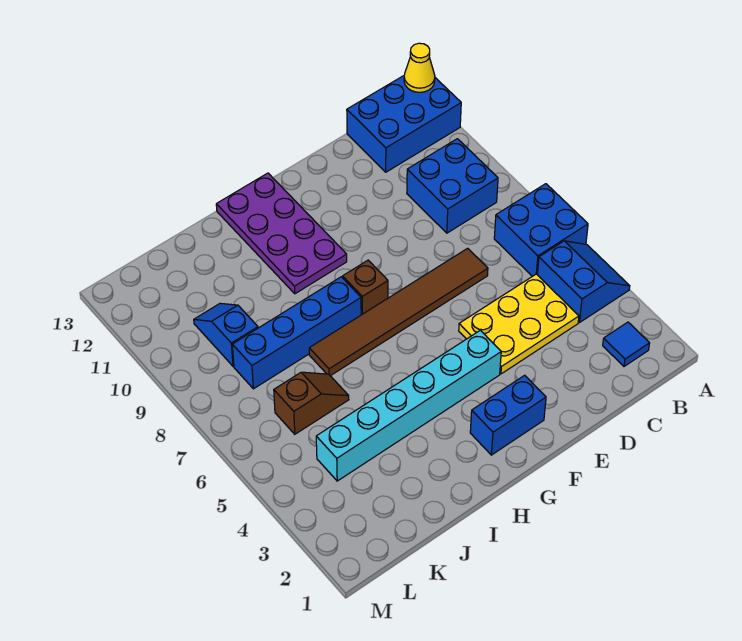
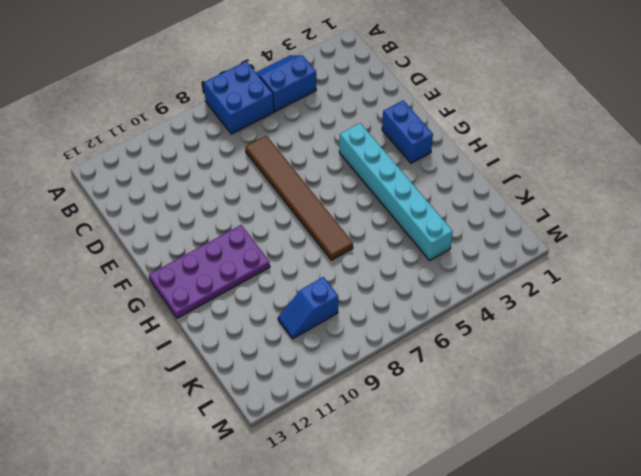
none -> blue brick A12:C13 level 1
none -> blue tile B2 level 1
none -> blue brick B9:C10 level 1

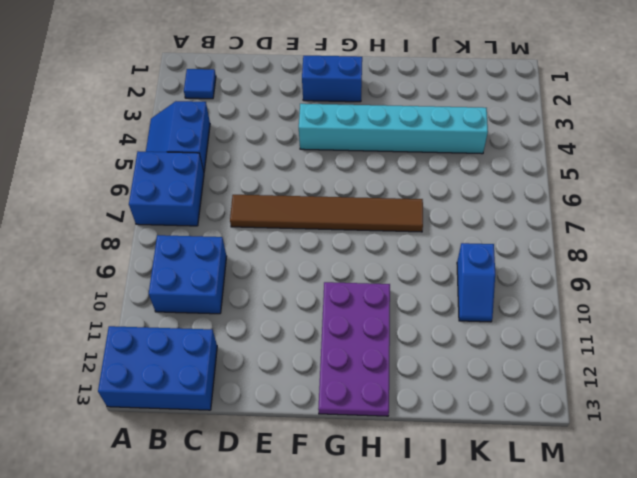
none -> yellow plate C4:E5 level 1
none -> brown brick G8 level 1
none -> blue brick H8:K8 level 1

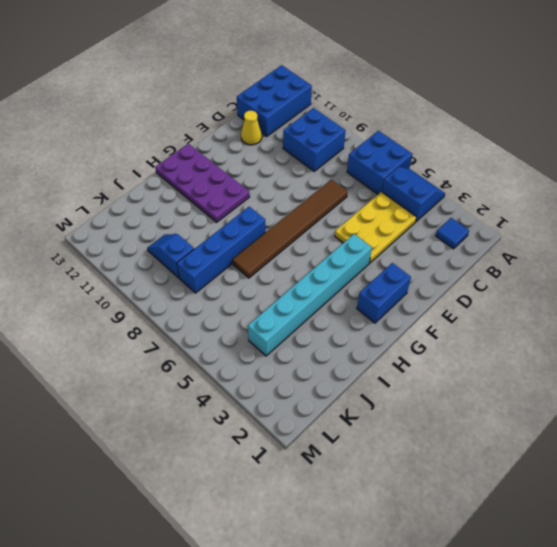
yellow cone D12 level 1 -> yellow cone A13 level 2
none -> brown brick G8 level 1
none -> brown slope J6:K6 level 1 top K

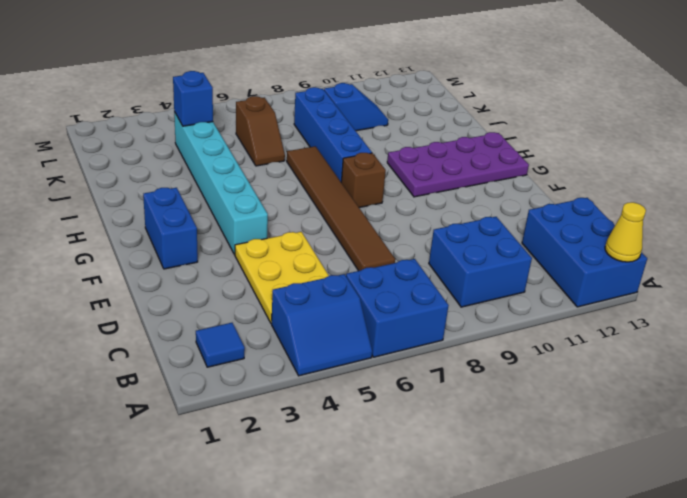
blue brick K4 level 2 -> none

